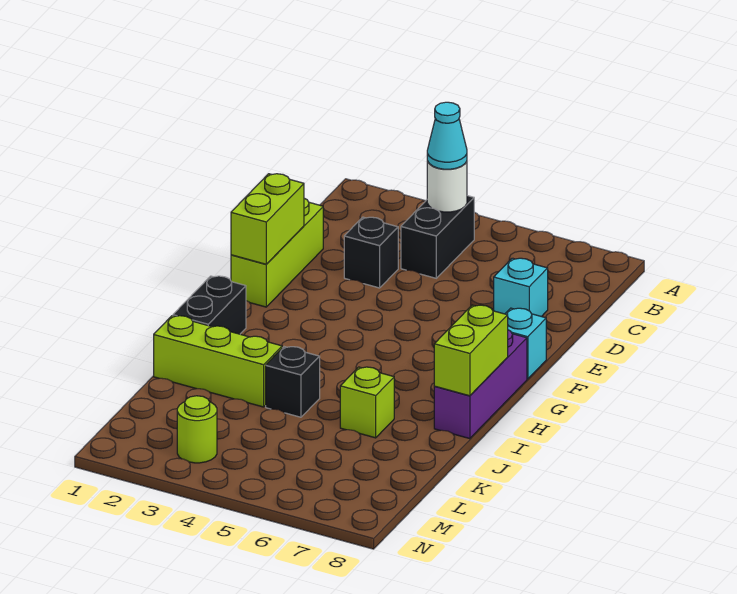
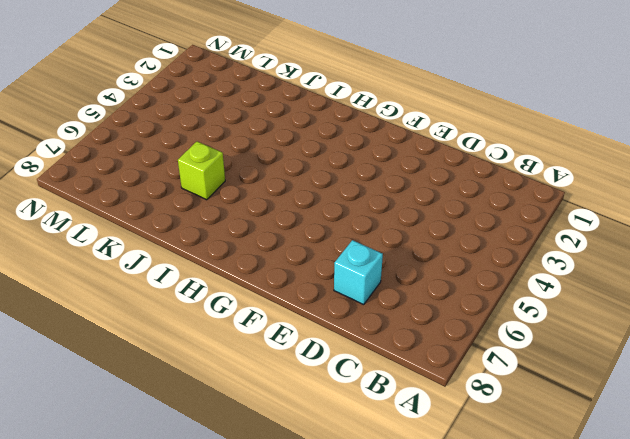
none -> black brick B4:C4 level 1
none -> lime brick D1:F1 level 1
none -> black brick D3 level 1

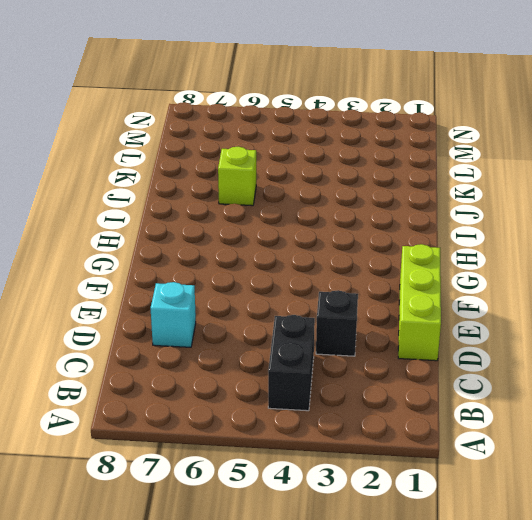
none -> cyan brick F8 level 1
none -> purple brick G8:I8 level 1
none -> black brick H1:I1 level 1

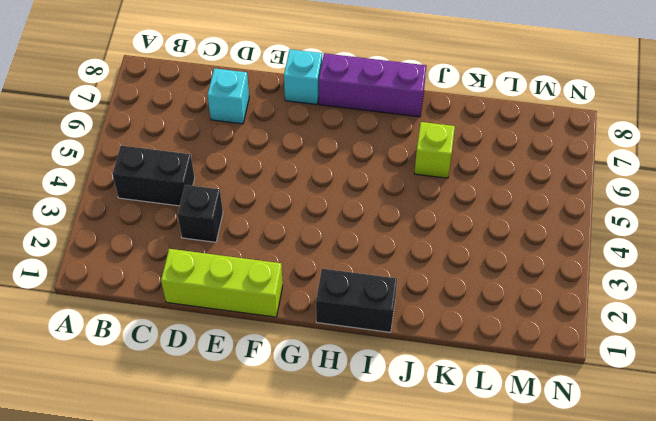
none -> lime brick J1:J3 level 1
none -> black brick J4 level 1
none -> lime round brick M3 level 1

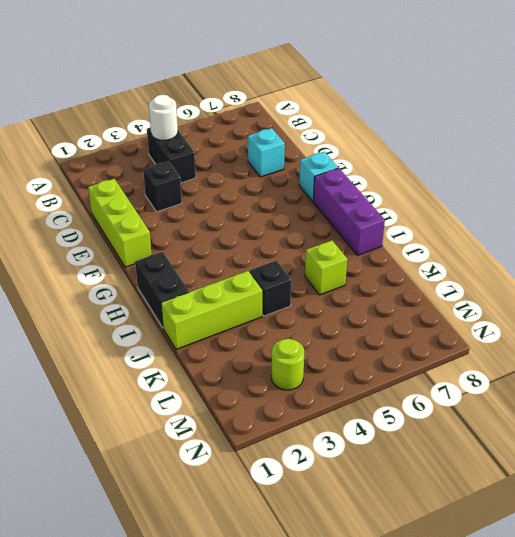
none -> lime brick E1:F1 level 2
none -> lime brick H8:I8 level 2
none -> cyan cone B4 level 3

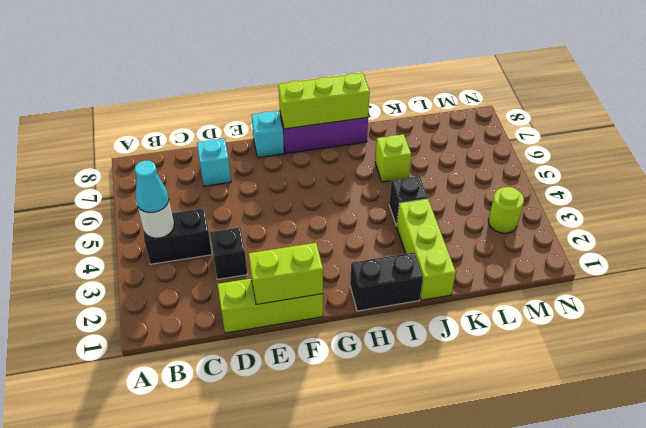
lime brick G8:I8 level 2 -> lime brick H8:I8 level 2

